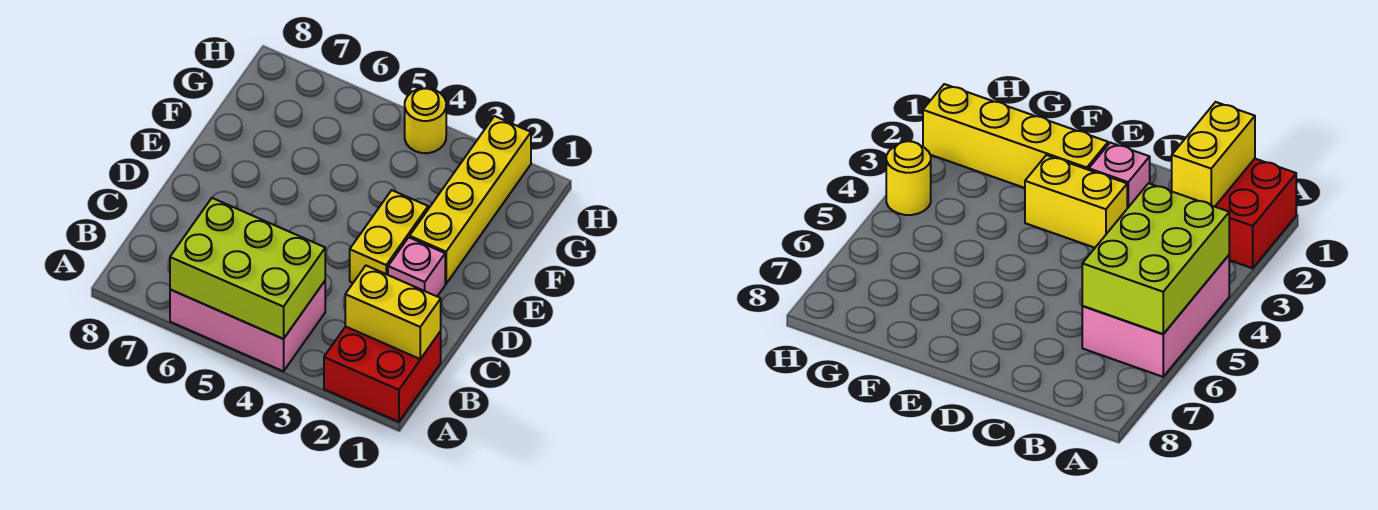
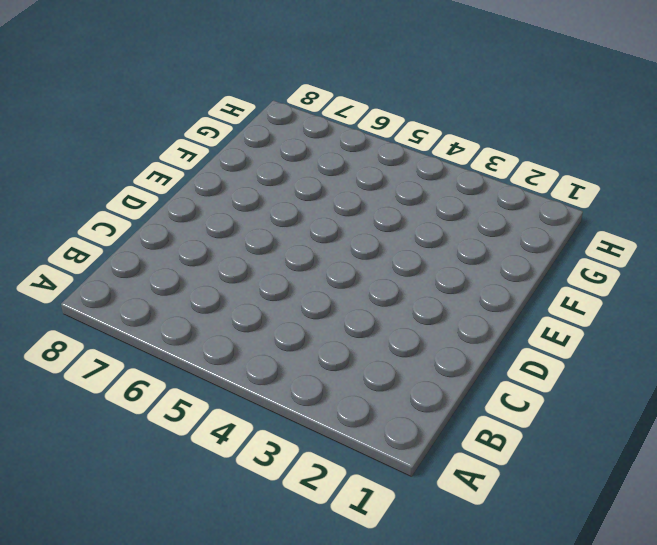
none -> red brick A1:B2 level 1
none -> pink brick A4:B6 level 1

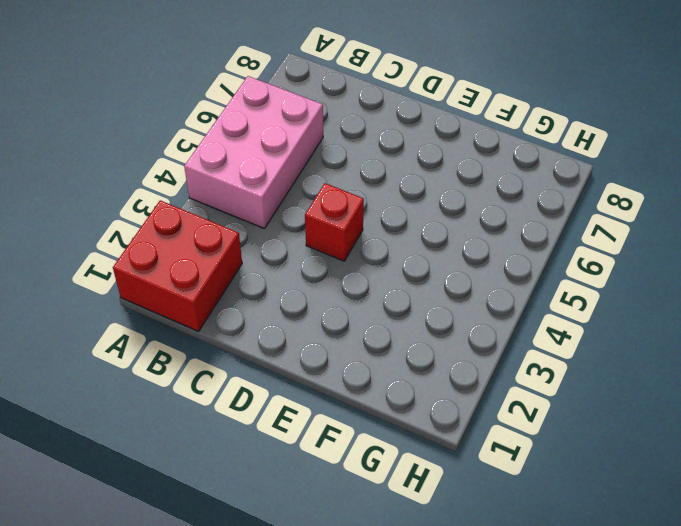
red brick D4 level 1 -> none
none -> pink brick D2 level 1
none -> yellow brick D3:E3 level 1

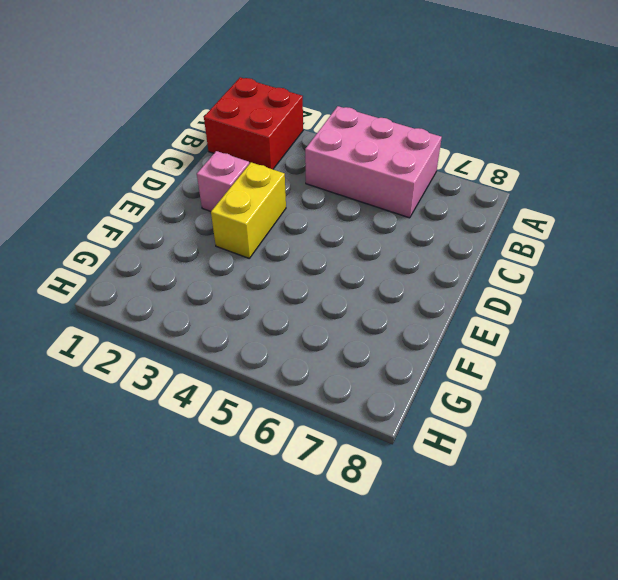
none -> yellow brick E2:H2 level 1
none -> yellow round brick H4 level 1

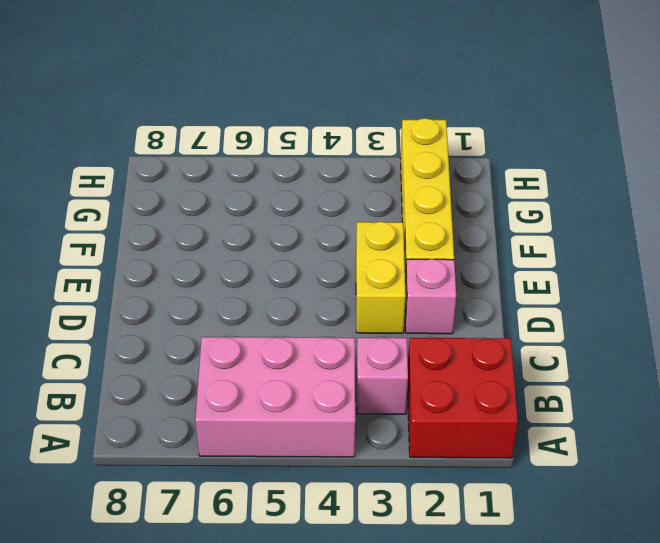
pink brick B3 level 1 -> none
none -> yellow round brick H4 level 1
none -> lime brick A4:B6 level 2

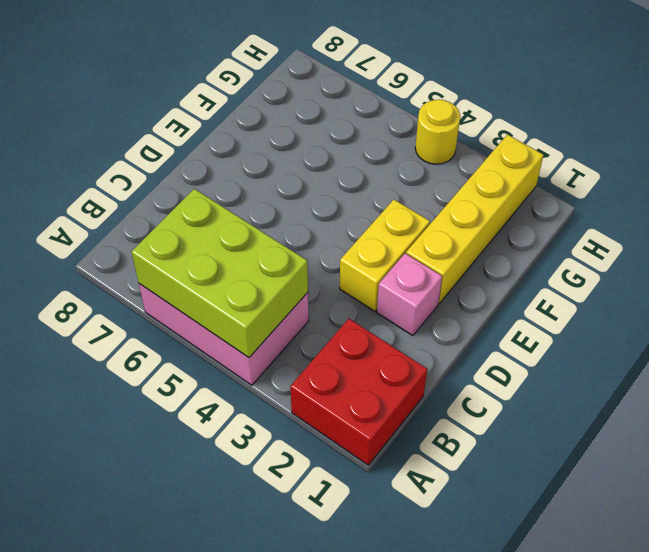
none -> yellow brick B1:B2 level 2

